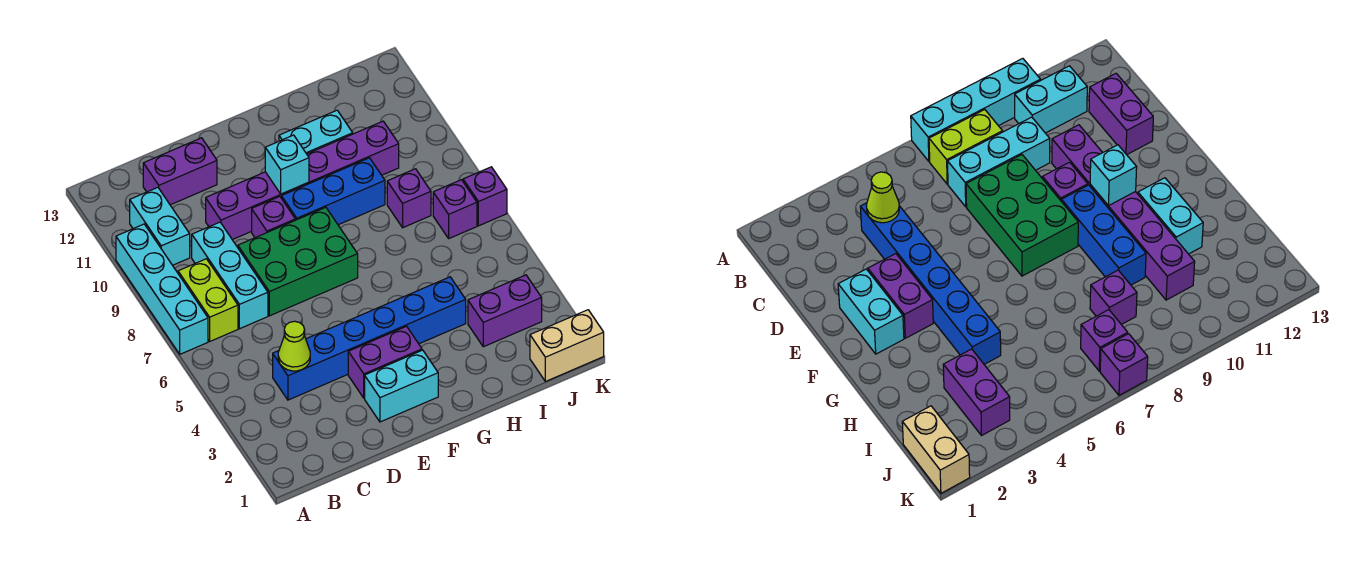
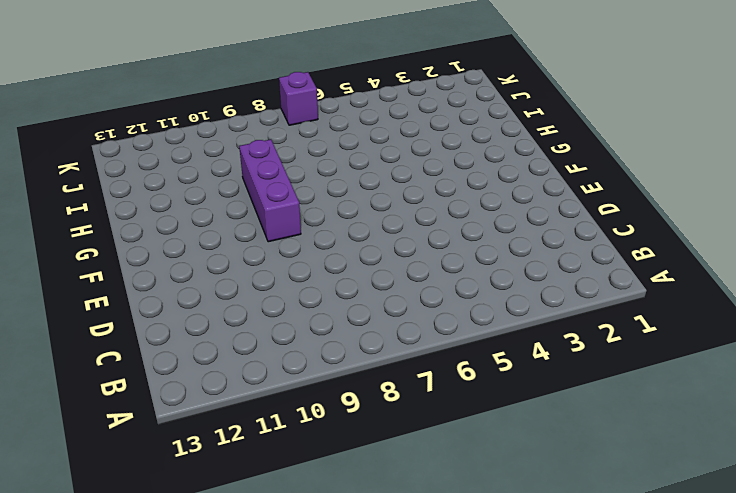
purple brick F9:H9 level 1 -> blue brick F9:H9 level 1
none -> cyan brick A7:A10 level 1
none -> lime brick B7:B8 level 1
none -> cyan brick B10:B11 level 1

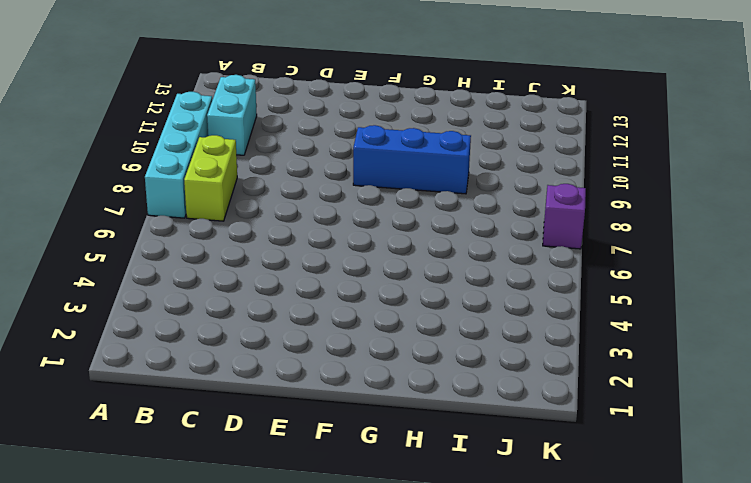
none -> blue brick C4:H4 level 1
none -> cyan brick C7:C9 level 1
none -> purple brick C12:D12 level 1

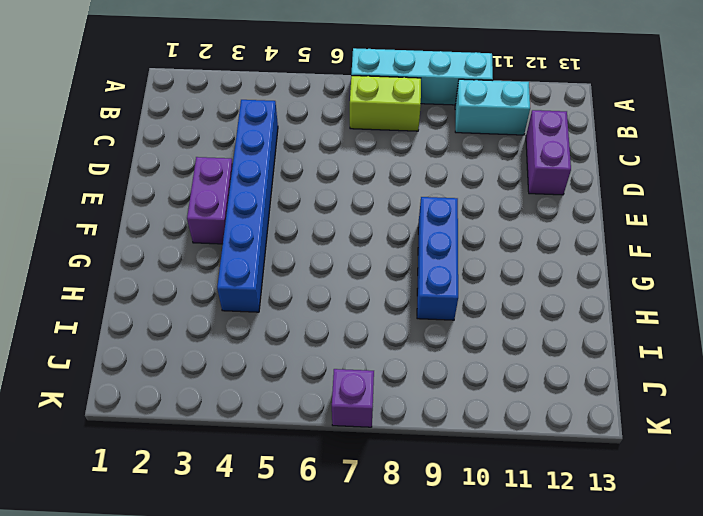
none -> cyan brick C7:C9 level 1
none -> green brick D7:F8 level 1
none -> purple brick D10:I10 level 1

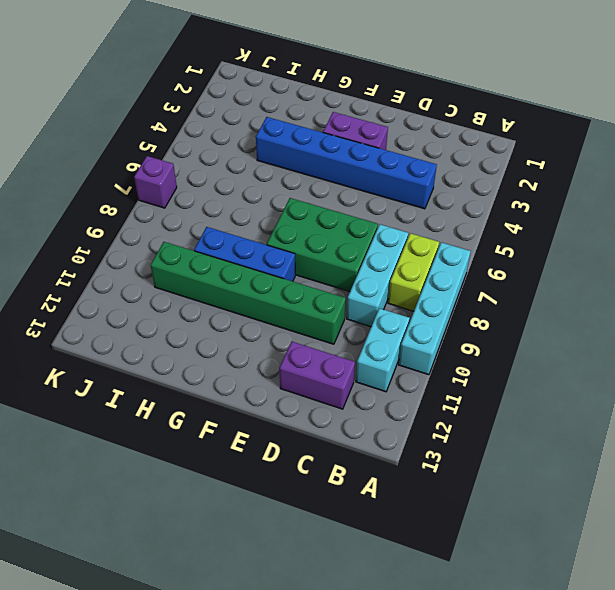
green brick D10:I10 level 1 -> purple brick D10:I10 level 1
none -> cyan brick E2:F2 level 1
none -> purple brick E9 level 1
none -> cyan brick G11:H11 level 1

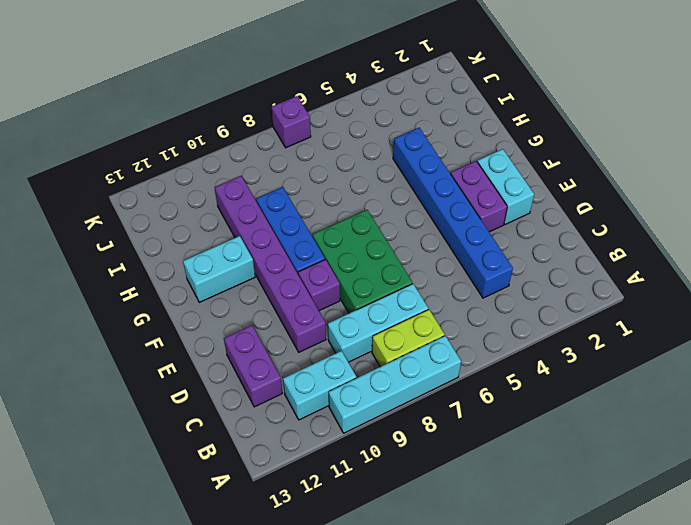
cyan brick G11:G12 level 1 -> cyan brick G11:H11 level 1
none -> purple brick I3:J3 level 1
none -> purple brick I8 level 1
none -> tan brick J1:K1 level 1

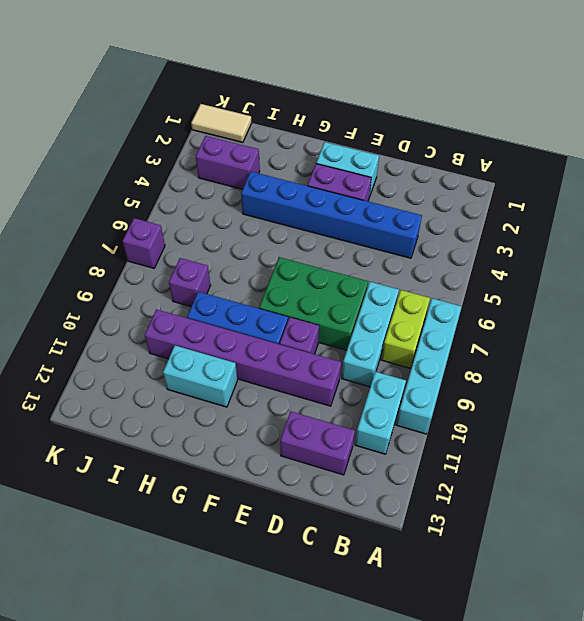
tan tile J1:K1 level 1 -> tan brick J1:K1 level 1
none -> purple brick J7 level 1
none -> lime cone C4 level 2
none -> cyan brick F10 level 2

